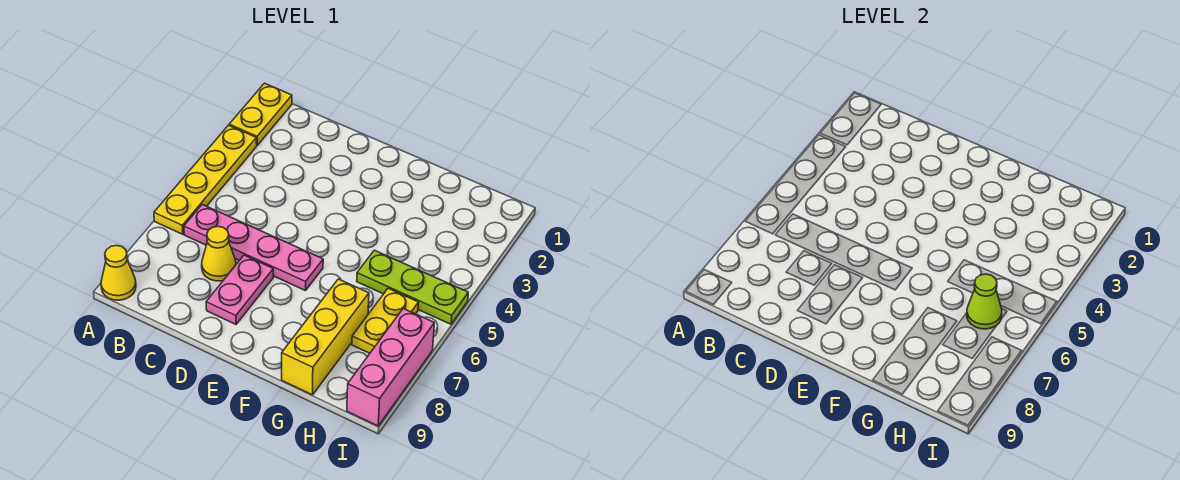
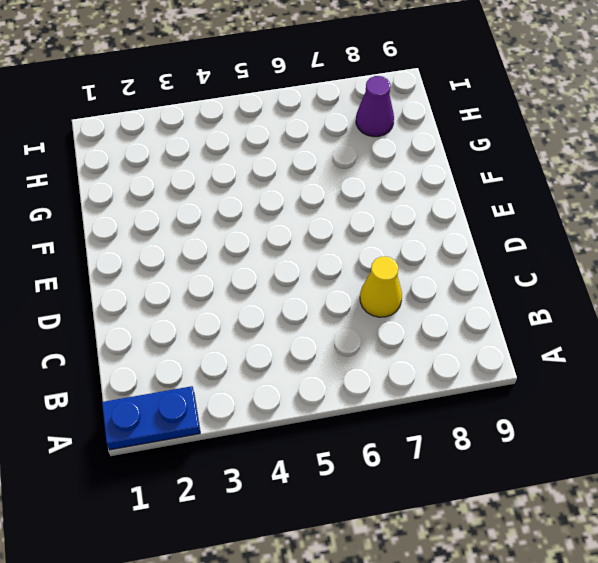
blue plate A1:A2 level 1 -> yellow plate A1:A2 level 1
purple cone H8 level 1 -> none
none -> yellow plate A3:A6 level 1
none -> yellow cone A9 level 1

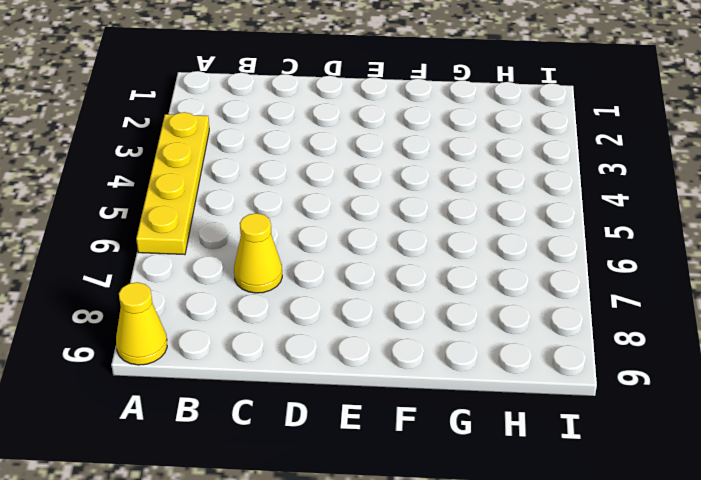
none -> yellow plate A1:A2 level 1
none -> pink plate B6:E6 level 1

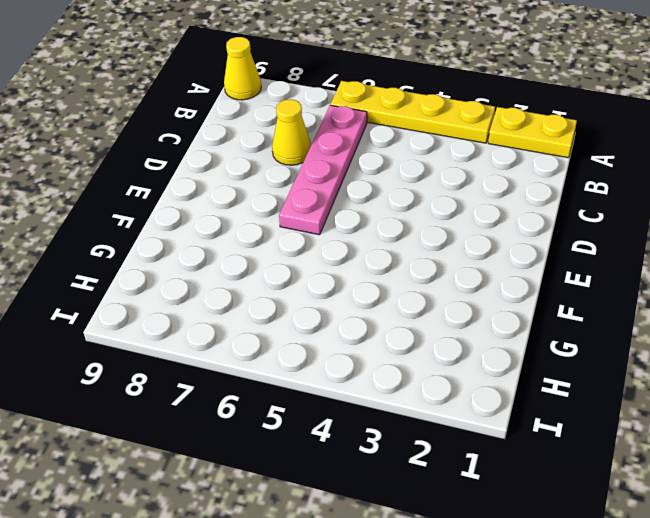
none -> pink plate D7:D8 level 1
none -> lime plate G5:I5 level 1

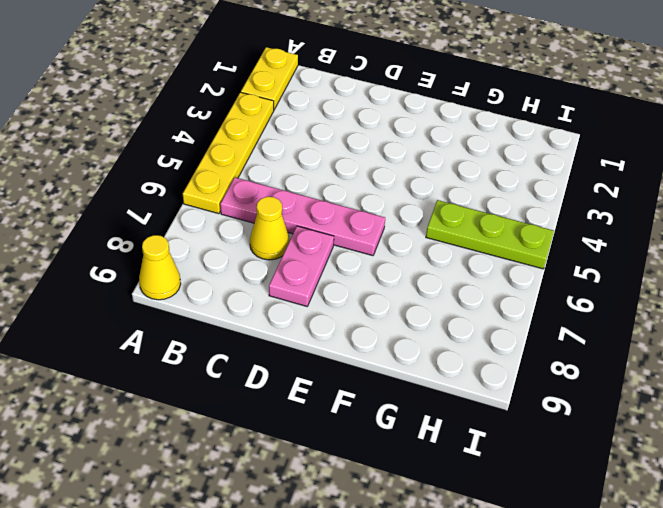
none -> yellow brick G7:G9 level 1
none -> yellow plate H6:H7 level 1

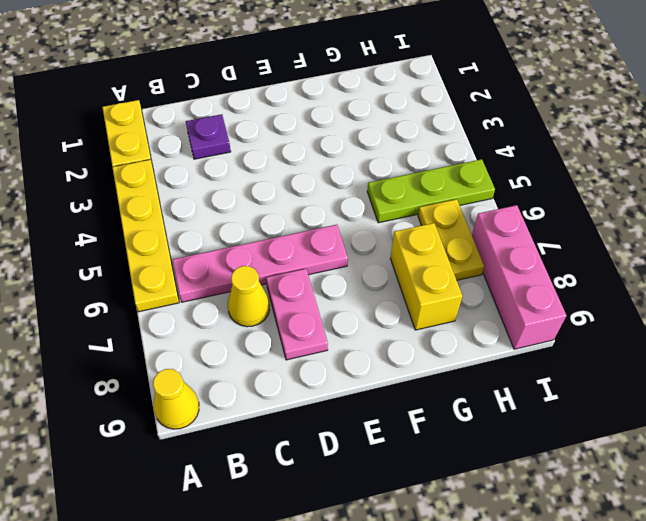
purple plate C2 level 1 -> none
yellow brick G7:G8 level 1 -> yellow brick G7:G9 level 1
none -> lime cone H6 level 2

